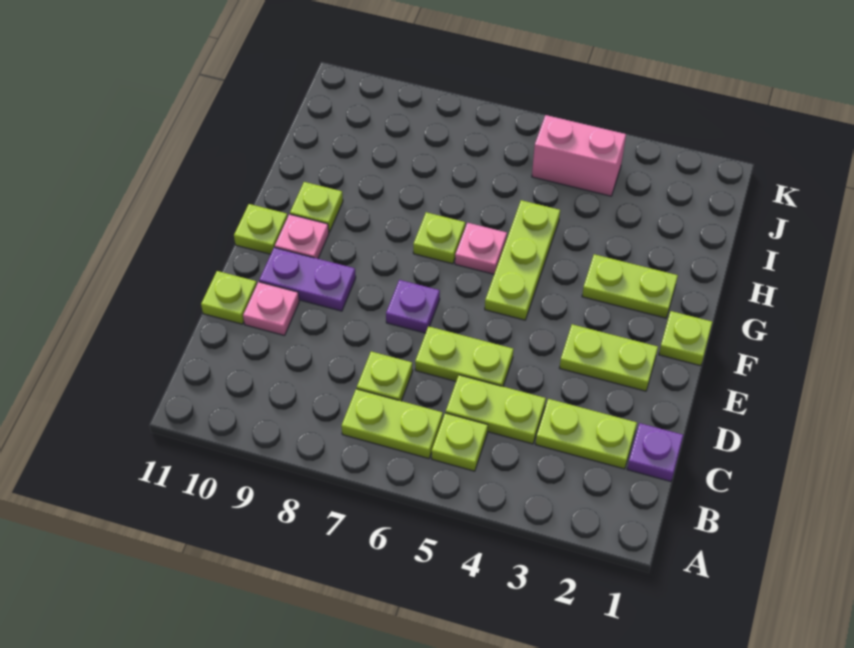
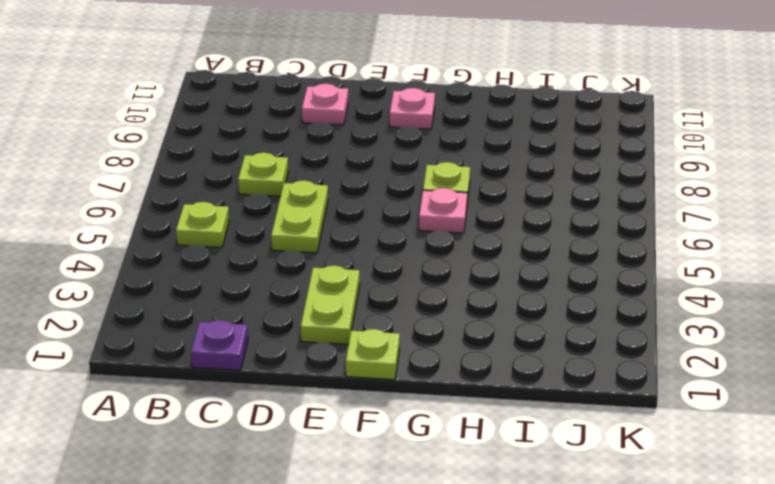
none -> lime plate B6:B7 level 1
none -> lime plate C2:C3 level 1
none -> lime plate C4:C5 level 1

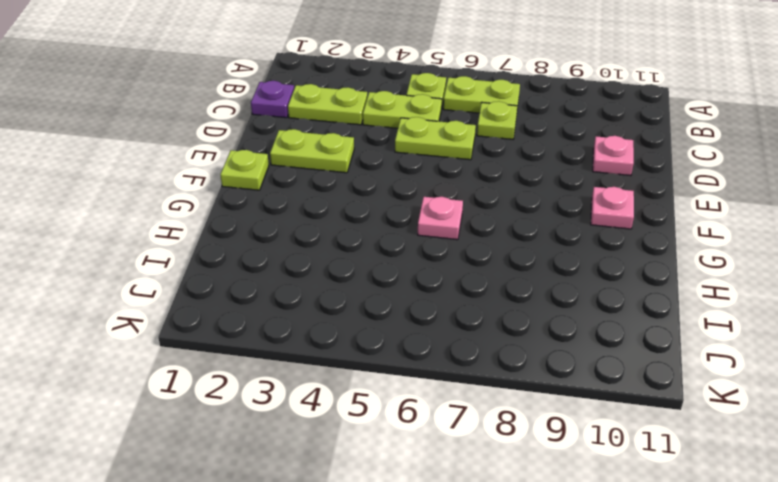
none -> lime plate D11 level 1
none -> purple plate E7 level 1
none -> purple plate E9:E10 level 1

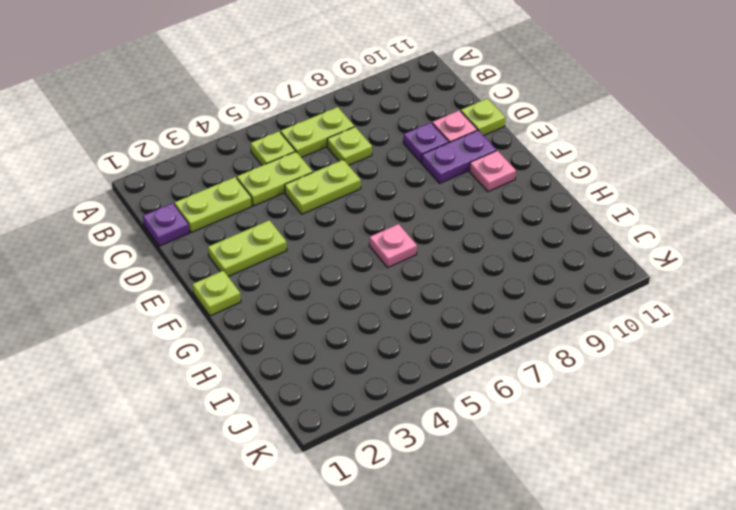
purple plate D9 level 1 -> purple plate E7 level 1
none -> lime plate F5:H5 level 1
none -> lime plate F11 level 1
none -> lime plate G2:G3 level 1

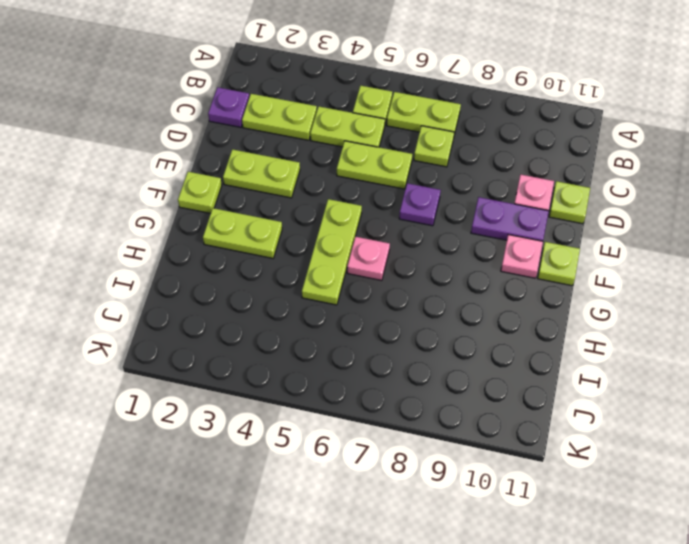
none -> lime plate G7 level 1
none -> lime plate G10 level 1
none -> pink brick J4:J5 level 1

